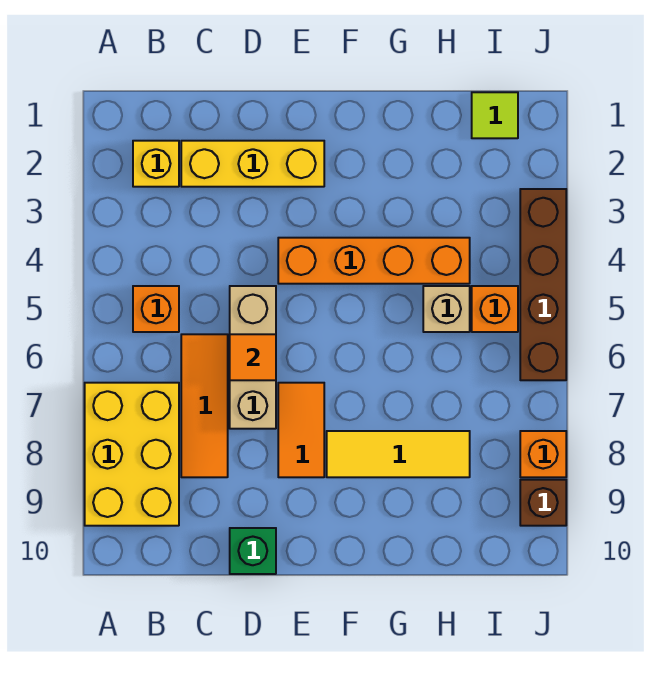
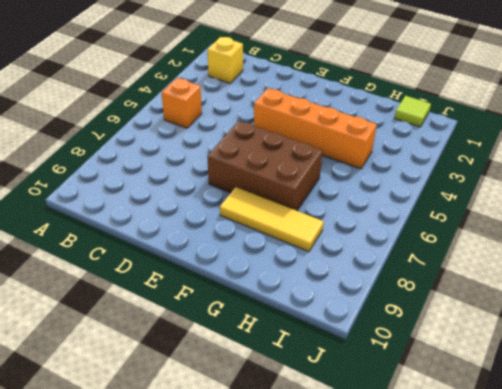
brown brick E6:G7 level 1 -> orange tile E7:E8 level 1
none -> yellow brick A7:B9 level 1
none -> yellow brick C2:E2 level 1
none -> orange tile C6:C8 level 1

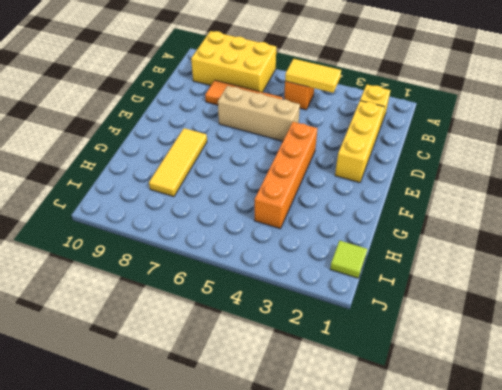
yellow tile B4:B5 level 2 -> none
none -> green brick D10 level 1
none -> orange tile E7:E8 level 1
none -> tan brick H5 level 1

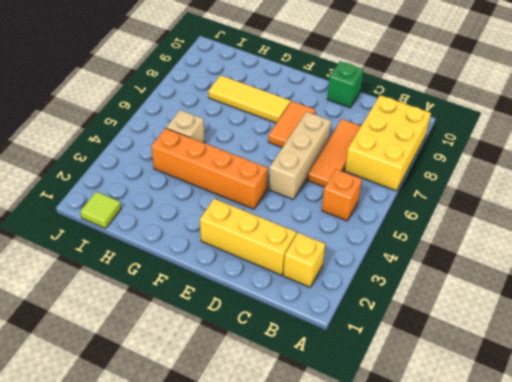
none -> orange brick I5 level 1
none -> brown brick J3:J6 level 1
none -> orange brick J8 level 1

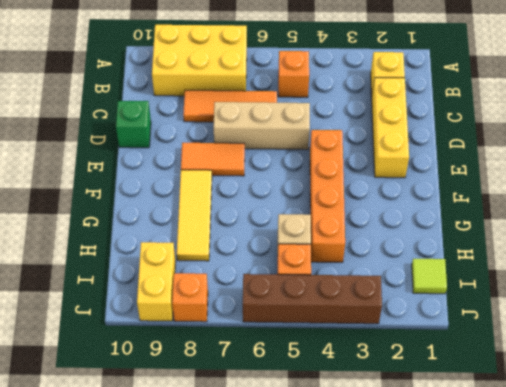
yellow brick I9:J9 level 1 -> brown brick J9 level 1
none -> orange tile D6 level 2

